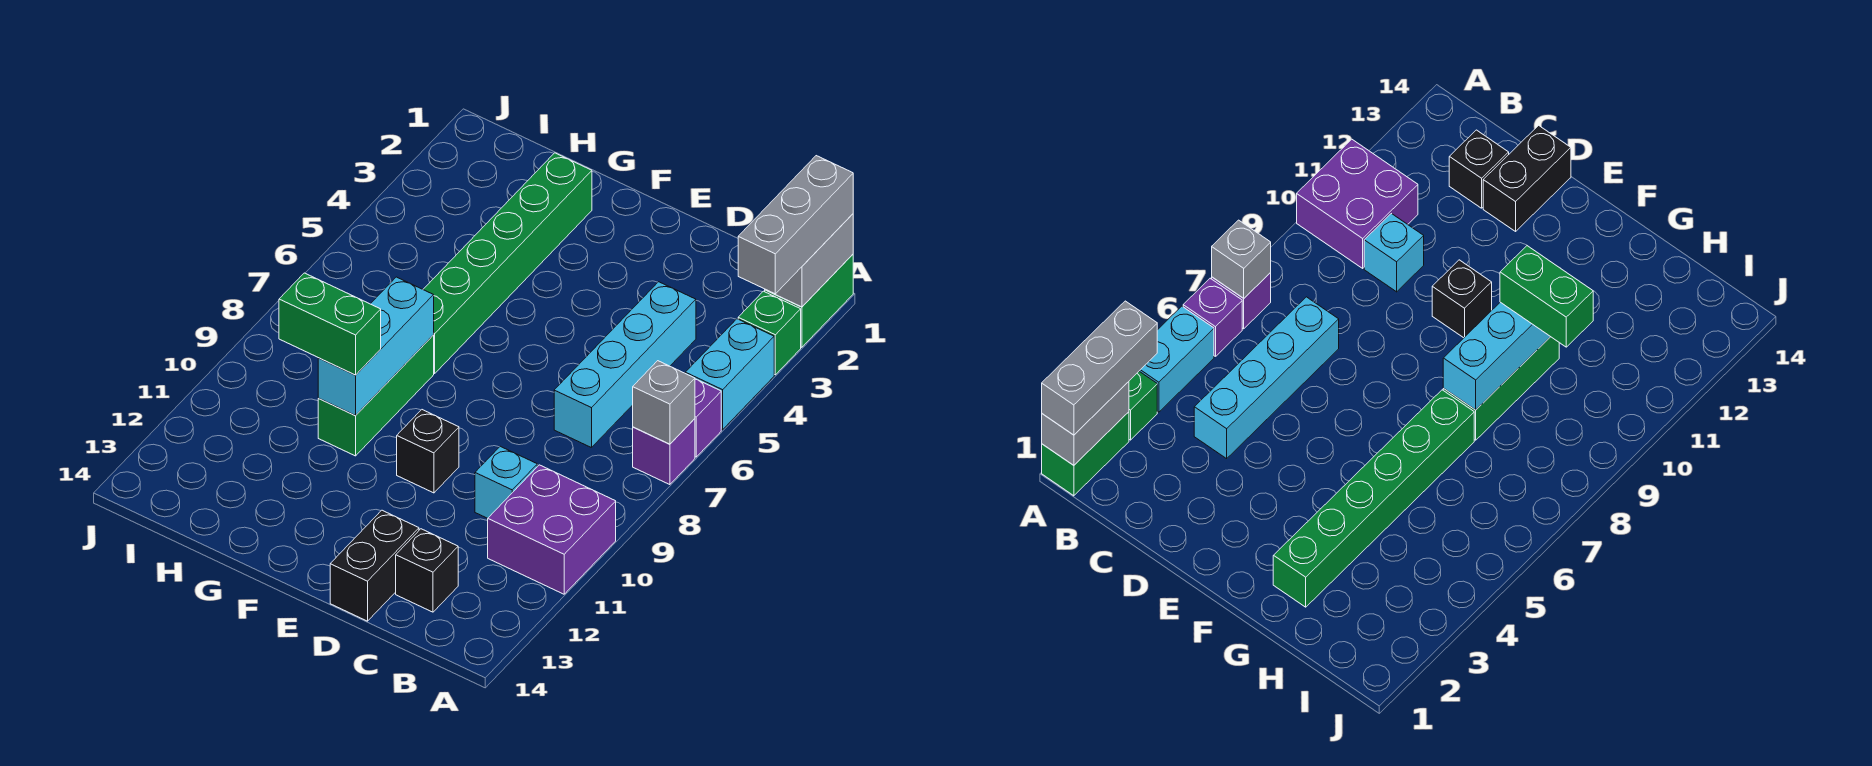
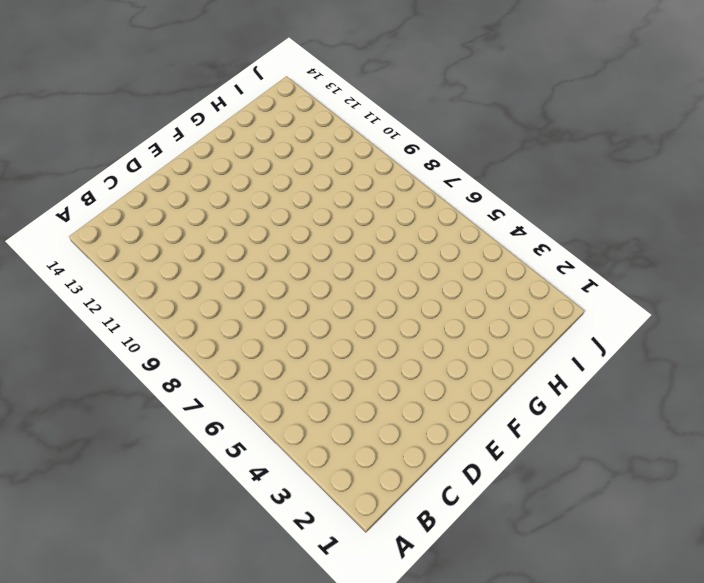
none -> green brick A1:A2 level 1
none -> green brick A3 level 1
none -> cyan brick A4:A5 level 1

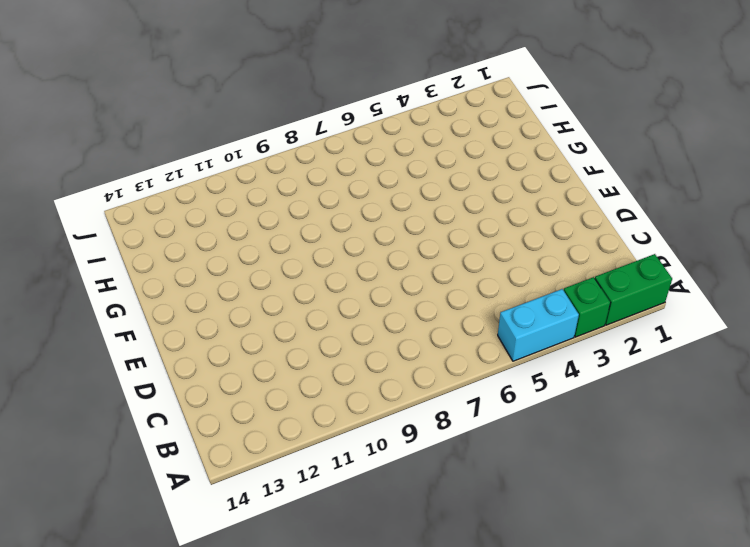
none -> purple brick A6 level 1
none -> purple brick A7 level 1
none -> purple brick A10:B11 level 1

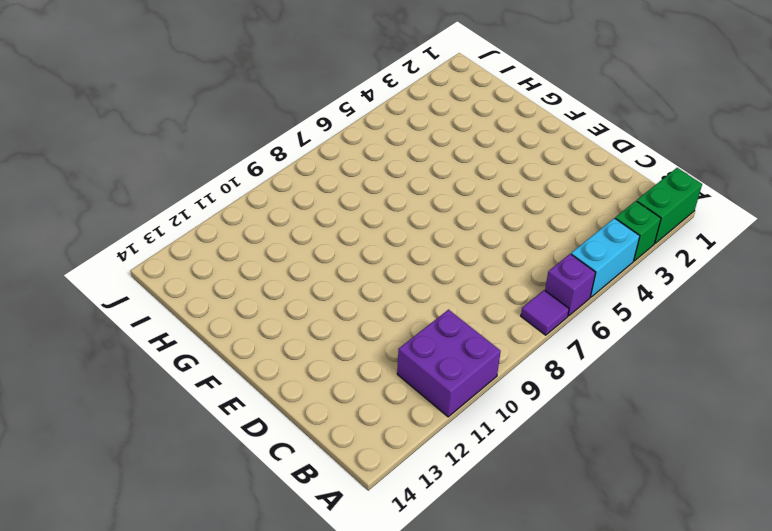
purple tile A7 level 1 -> purple brick A7 level 1
none -> cyan brick C4:C7 level 1
none -> cyan brick C10 level 1
none -> black brick C13 level 1

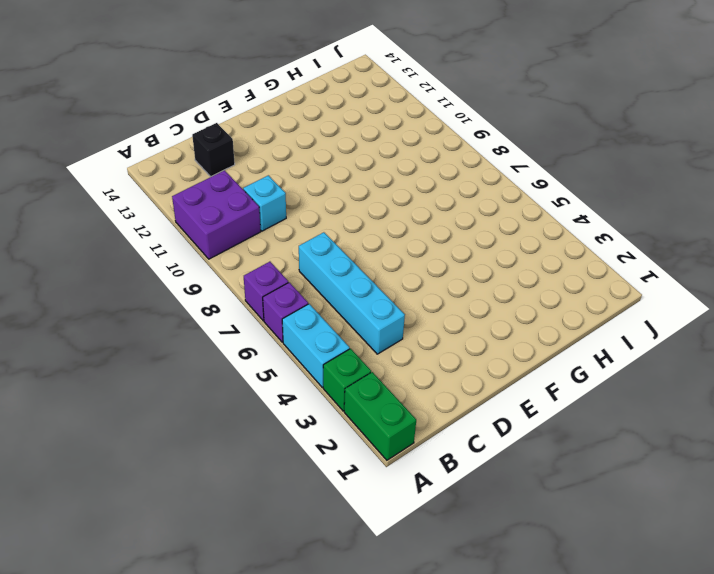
none -> black brick D13:D14 level 1
none -> black brick E10 level 1
none -> green brick G2:G7 level 1

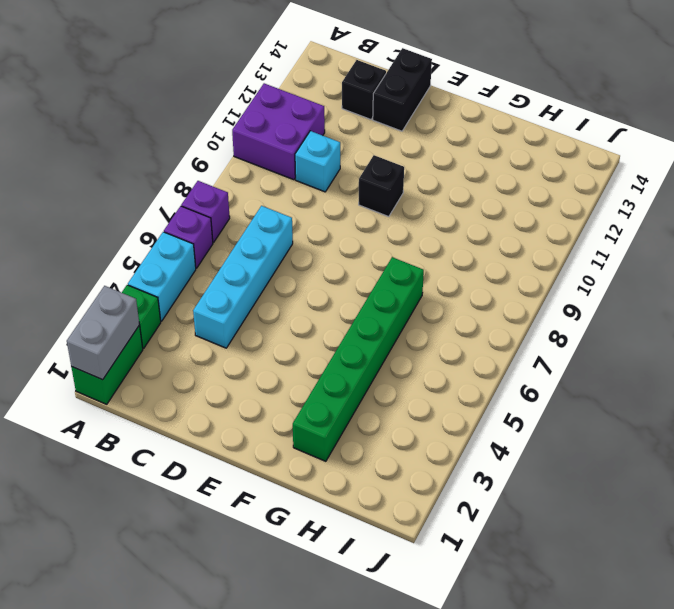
none -> green brick G8:G10 level 1
none -> grey brick A7 level 2
none -> cyan brick G8:G10 level 2

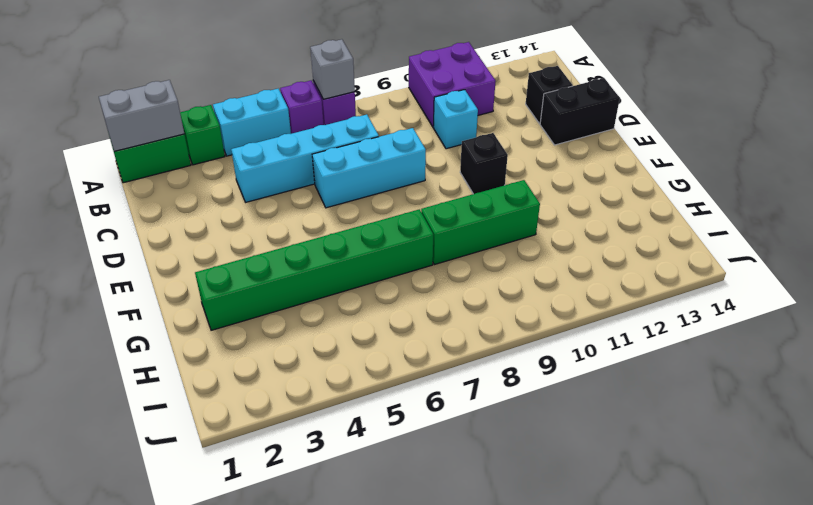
cyan brick D6:D8 level 1 -> cyan brick G8:G10 level 2
none -> grey brick A1:A3 level 3
none -> green brick G10:H10 level 3

